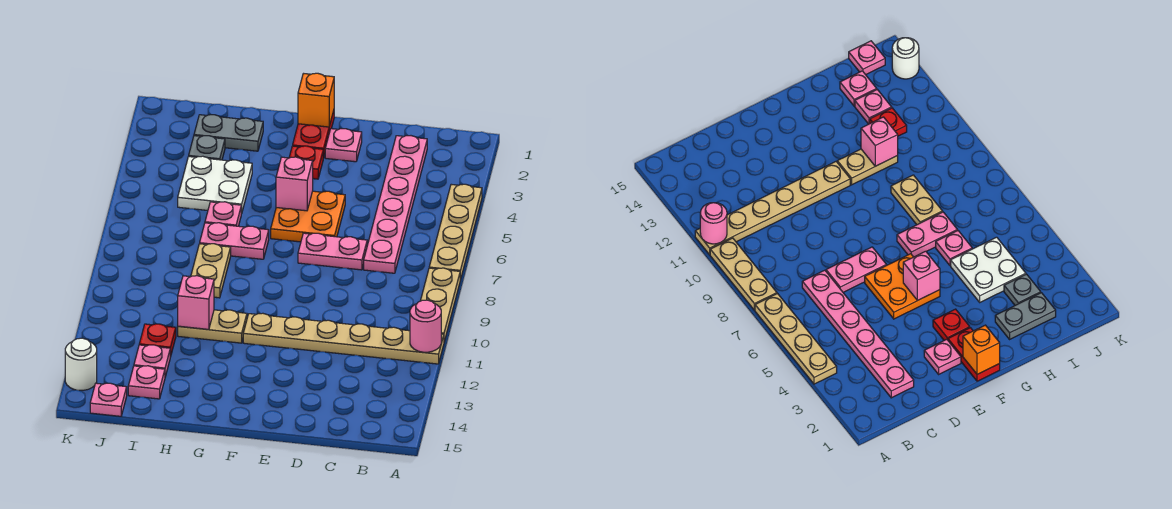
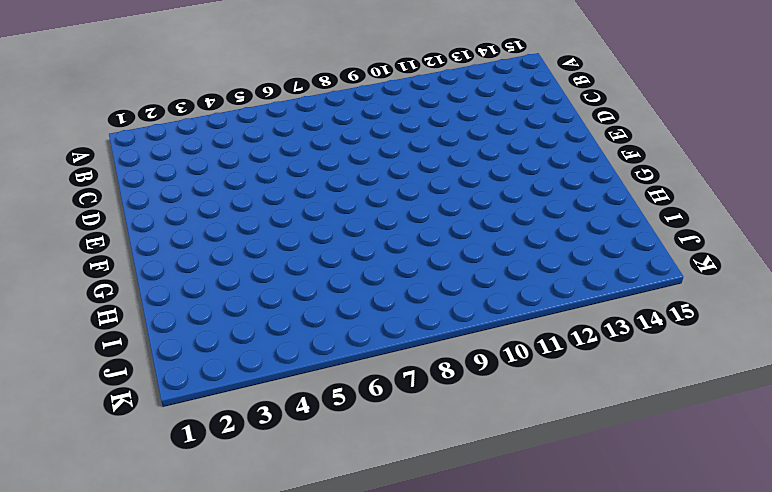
none -> tan plate A4:A7 level 1
none -> tan plate A8:A10 level 1
none -> tan plate A11:F11 level 1

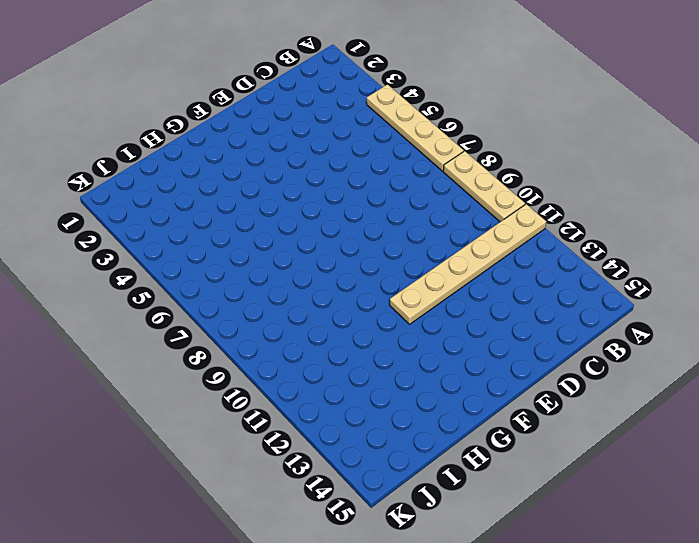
none -> pink plate C2:C7 level 1
none -> pink plate D7:E7 level 1
none -> pink plate E2 level 1

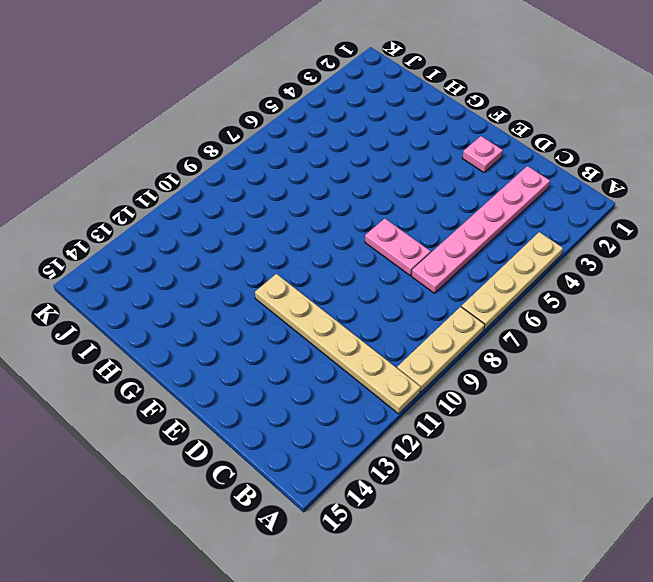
none -> orange plate E5:F6 level 1
none -> red plate F1:F2 level 1
none -> red plate F3 level 1

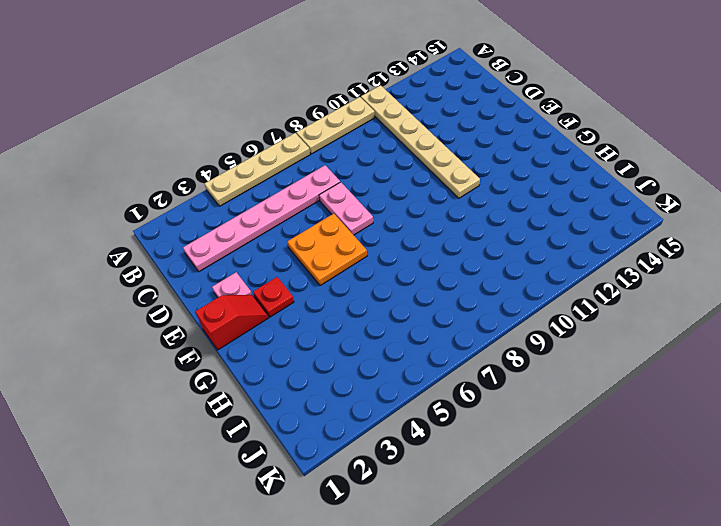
red slope F1:F2 level 1 top 1 -> red plate F1:F2 level 1
none -> pink plate G7:H7 level 1
none -> tan plate G11:H11 level 1
none -> grey plate H2:I2 level 1

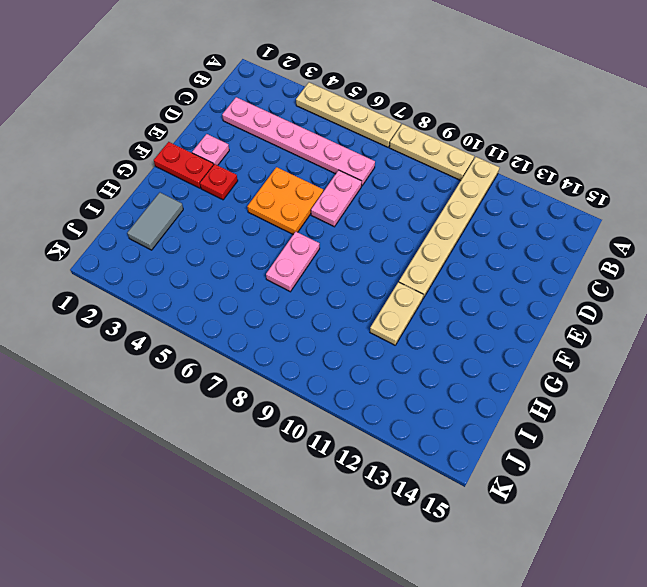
grey tile H2:I2 level 1 -> grey plate H2:I2 level 1
none -> white plate H4:I5 level 1
none -> pink plate H6 level 1
none -> tan plate H8:H9 level 1

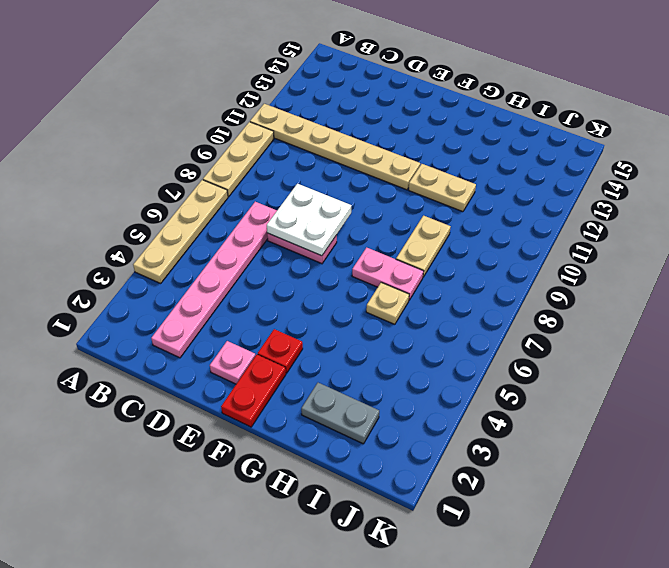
white plate D7:E8 level 2 -> white plate H4:I5 level 1
tan plate H6 level 1 -> pink plate H6 level 1
none -> orange plate E5:F6 level 1
none -> grey plate I3 level 1
none -> red plate I12 level 1

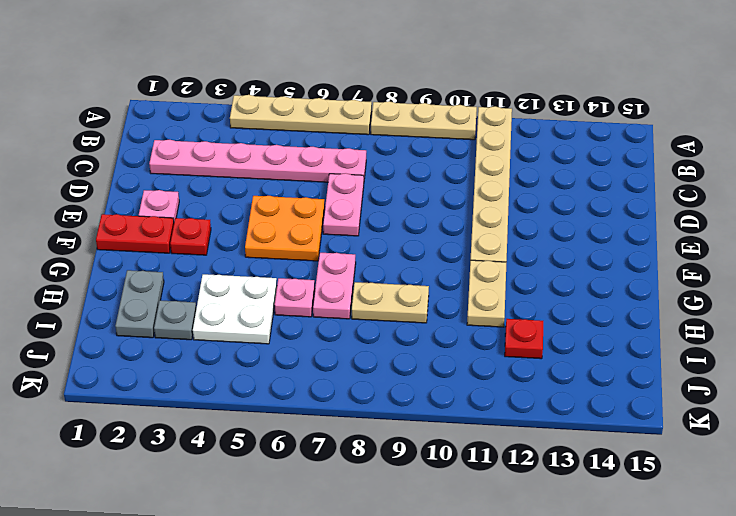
none -> pink plate I13 level 1
none -> pink plate I14 level 1
none -> pink plate J15 level 1

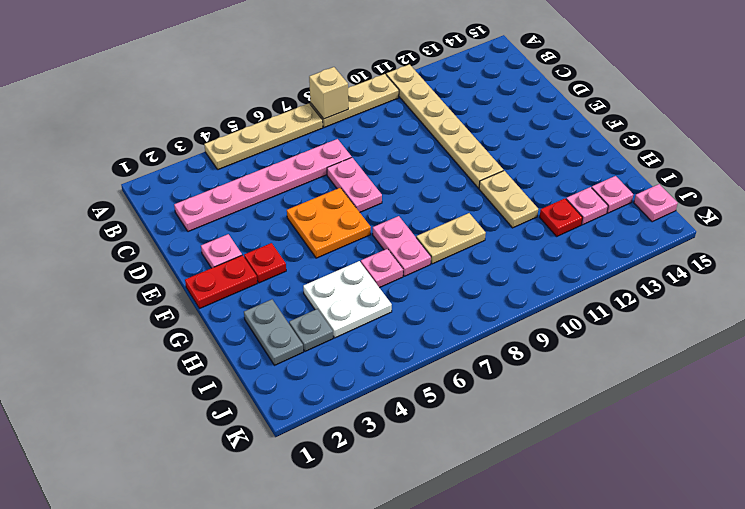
tan brick A8 level 2 -> none
none -> white round brick K14 level 1
none -> pink round brick A11 level 2
none -> orange brick F1 level 2

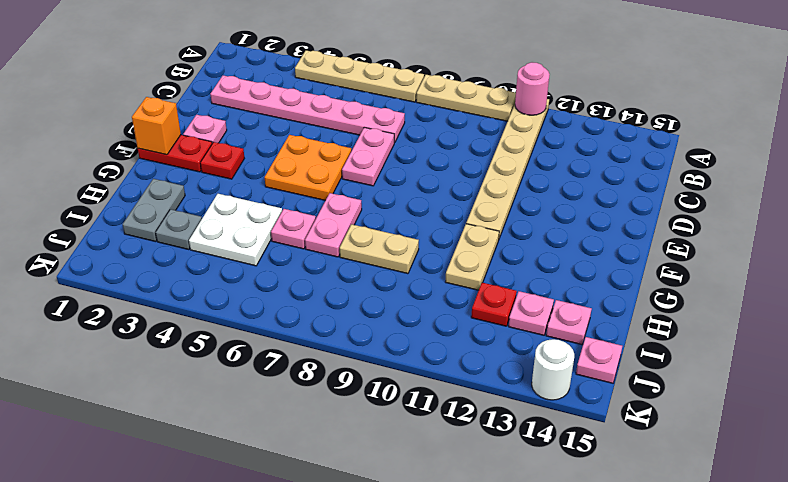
none -> pink brick F5 level 2
none -> pink brick H11 level 2

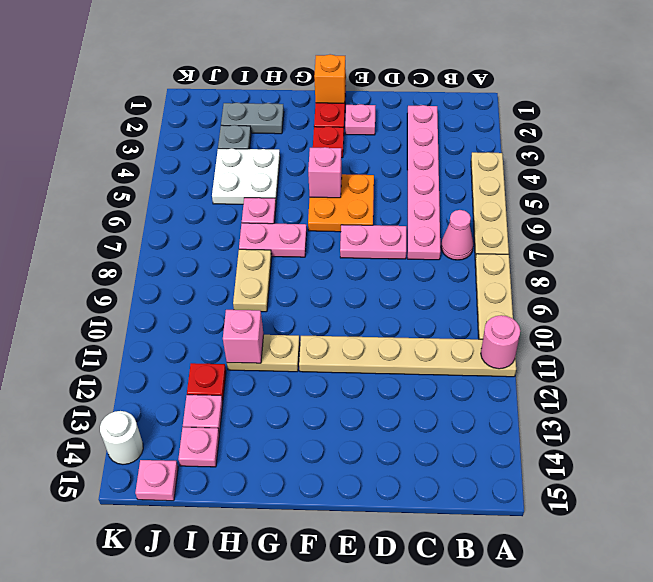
pink cone B7 level 1 -> none

